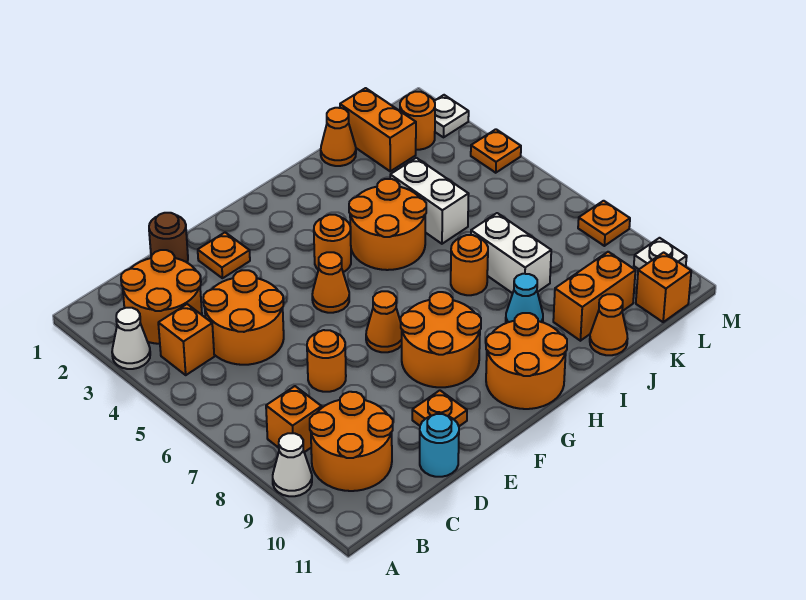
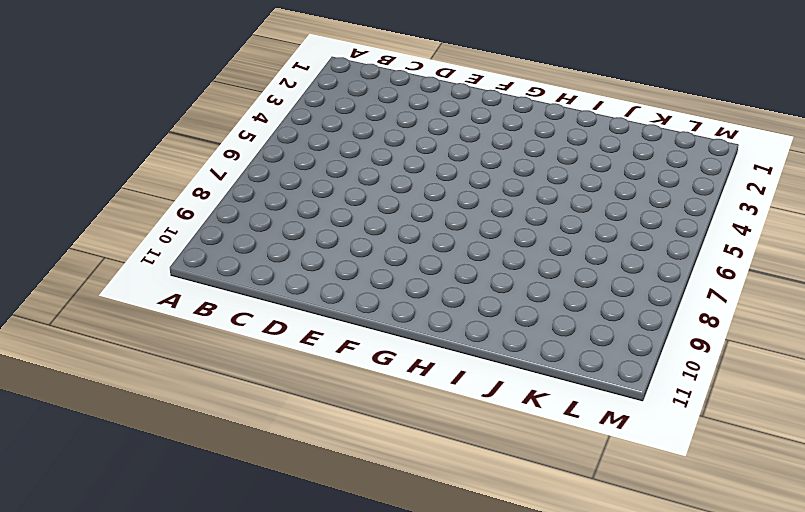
none -> white cone A3 level 1
none -> white cone A9 level 1
none -> orange round brick B2:C3 level 1
none -> orange brick B4 level 1

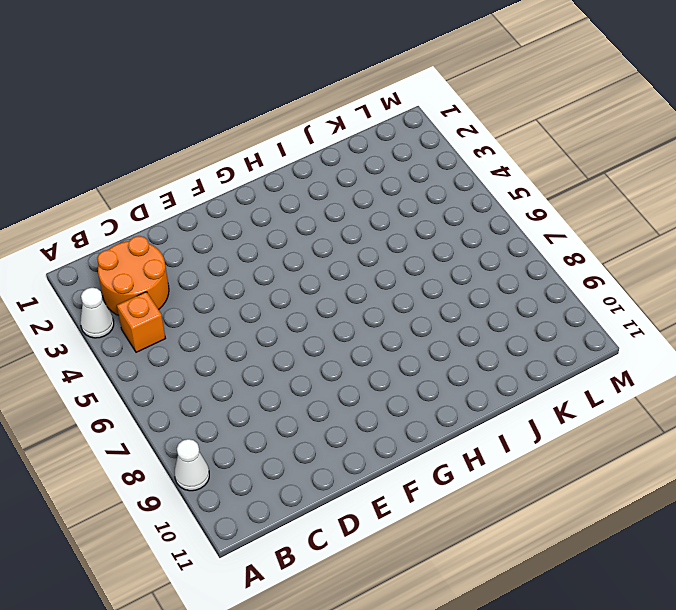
none -> orange brick B8 level 1
none -> orange round brick B9:C10 level 1
none -> orange round brick C4:D5 level 1
none -> brown round brick D1 level 1

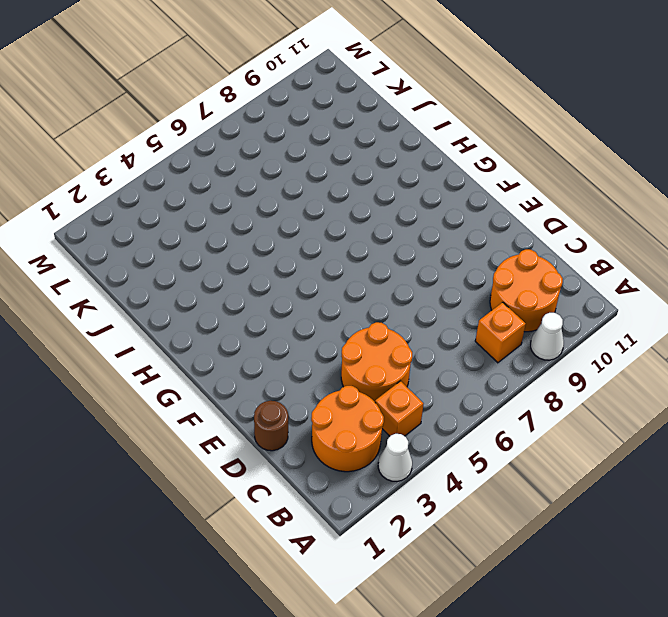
none -> orange round brick D7 level 1
none -> cyan round brick D11 level 1
none -> orange plate E2 level 1
none -> orange plate E10 level 1

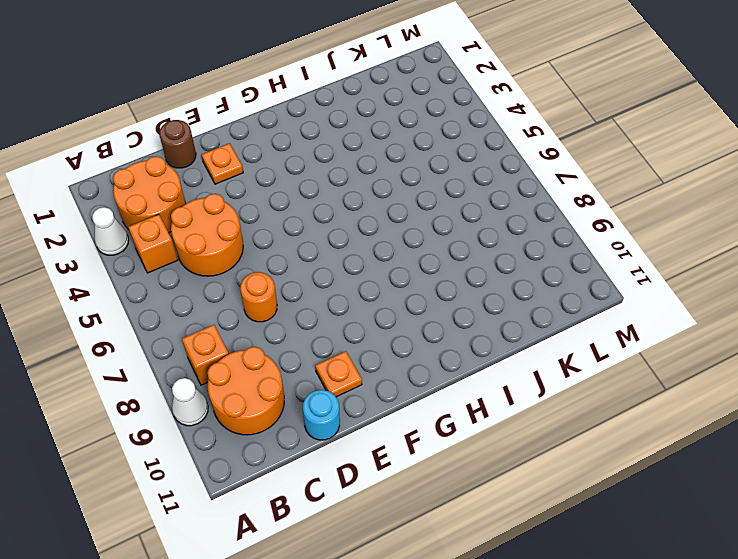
none -> orange cone F5 level 1
none -> orange cone F7 level 1
none -> orange round brick F8:G9 level 1
none -> orange round brick G4 level 1

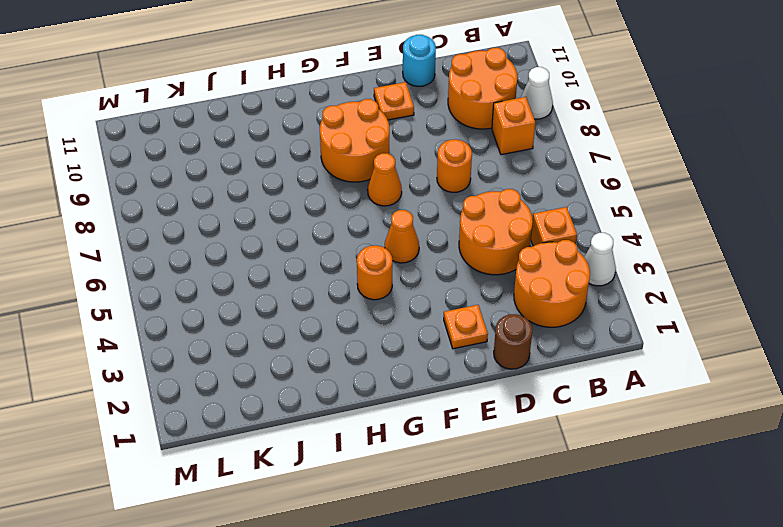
none -> orange round brick G10:H11 level 1
none -> orange round brick H4:I5 level 1
none -> orange round brick I7 level 1
none -> cyan cone I9 level 1

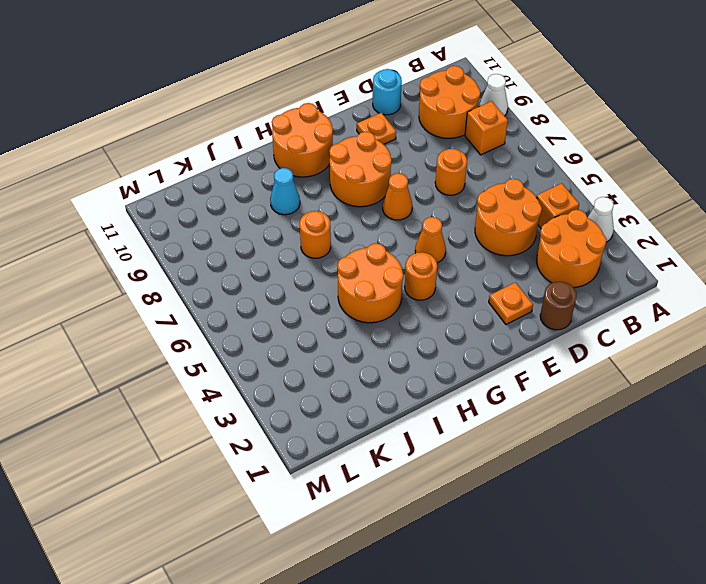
none -> orange cone J1 level 1
none -> white brick J4:J5 level 1
none -> white brick J7:J8 level 1
none -> orange brick J10:K10 level 1

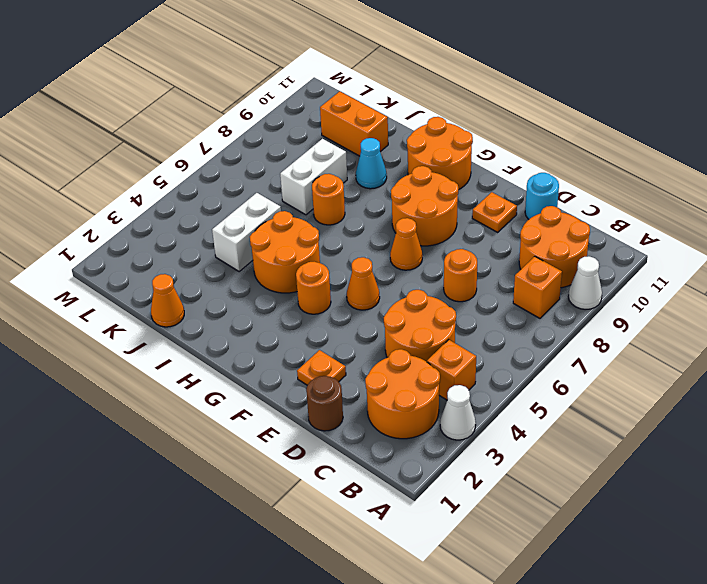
none -> orange cone J11 level 1
none -> orange brick K1:K2 level 1
none -> orange round brick L2 level 1
none -> orange brick L11 level 1

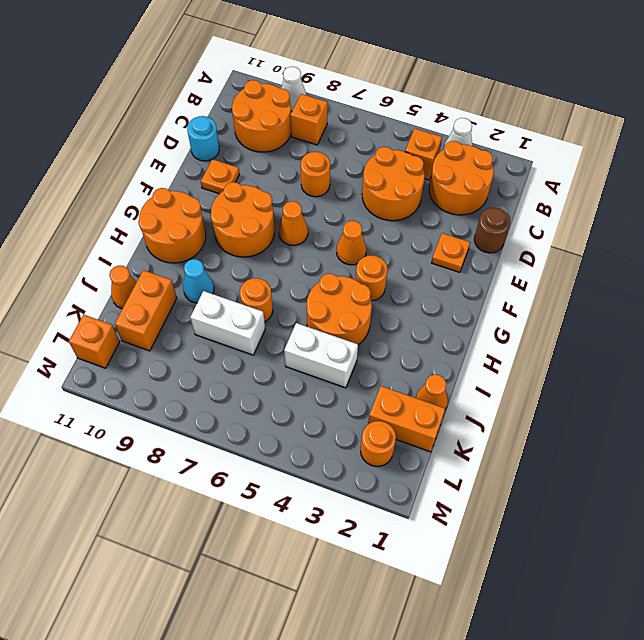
none -> white plate M2 level 1
none -> orange plate M4 level 1
none -> orange plate M8 level 1
none -> white plate M10 level 1

